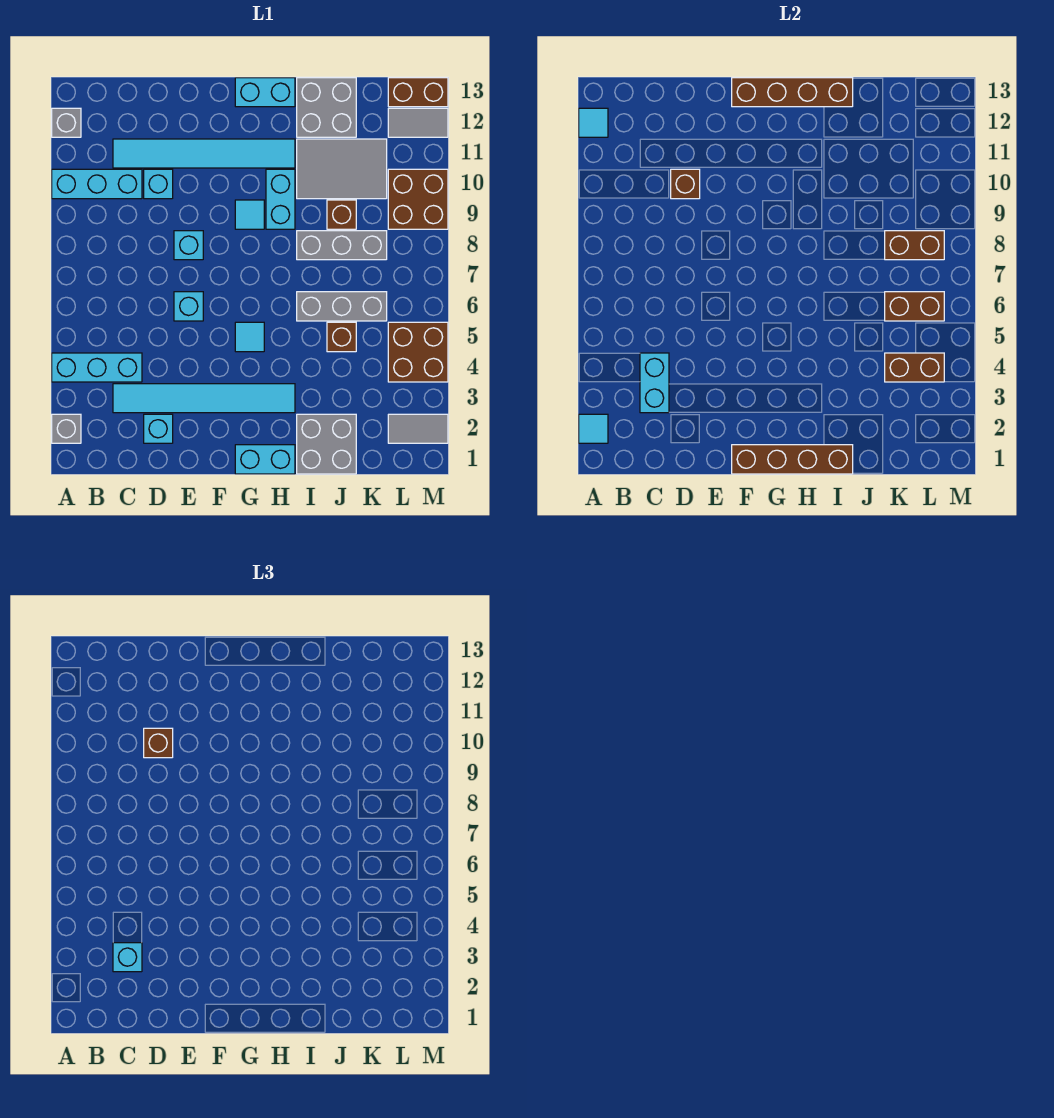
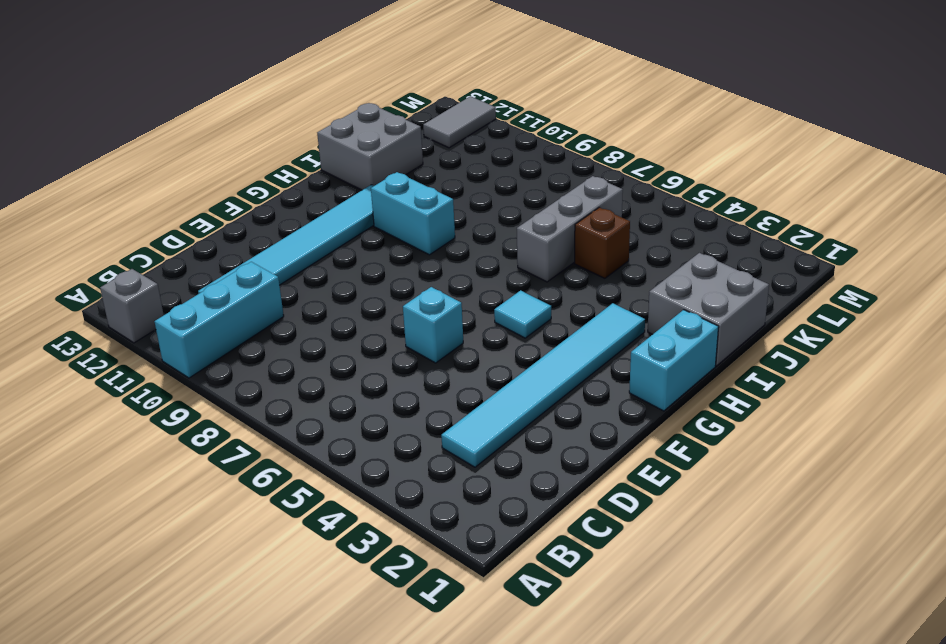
none -> grey brick A2 level 1
none -> cyan brick A4:C4 level 1
none -> cyan brick D2 level 1
none -> cyan brick D10 level 1

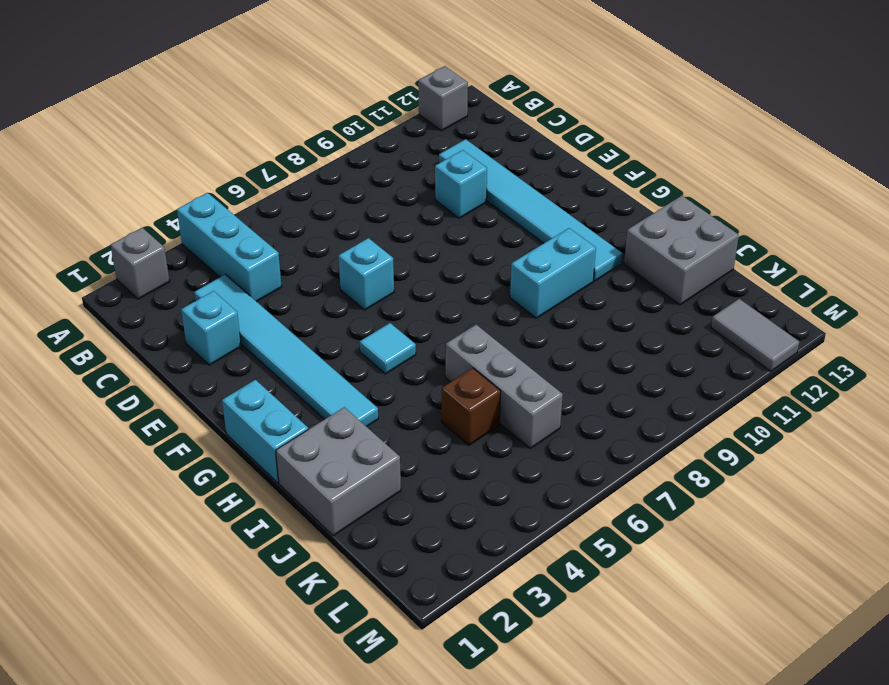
none -> cyan brick A10:C10 level 1
none -> cyan brick E8 level 1
none -> cyan tile G9 level 1
none -> cyan brick G13:H13 level 1

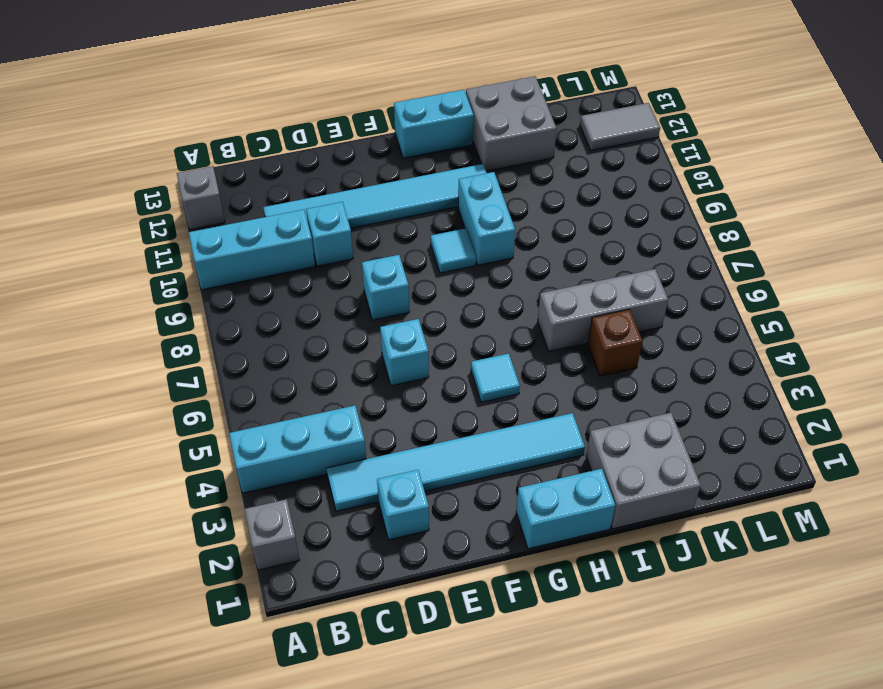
none -> grey brick I8:K8 level 1
none -> grey tile I10:K11 level 1
none -> brown brick J9 level 1
none -> grey tile L2:M2 level 1

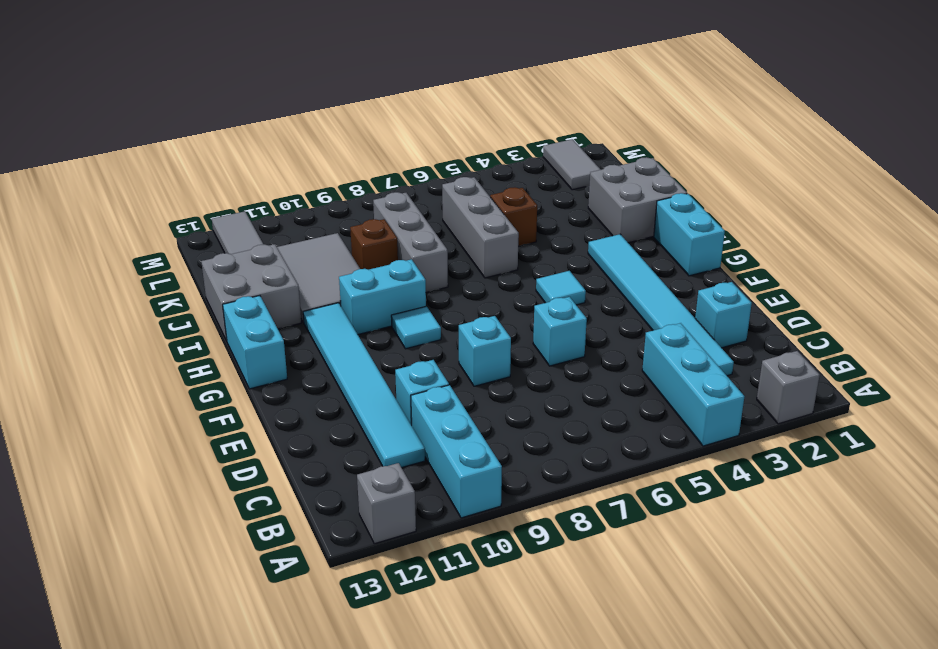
none -> brown brick L4:M5 level 1
none -> brown brick L9:M10 level 1
none -> brown brick L13:M13 level 1
none -> cyan tile A2 level 2

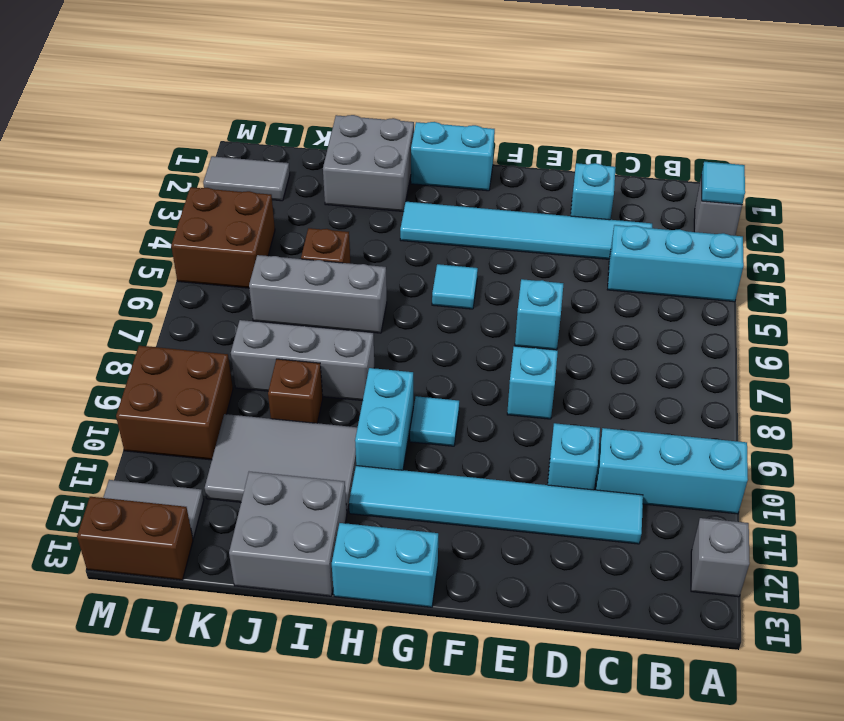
none -> cyan tile A12 level 2
none -> cyan brick C3:C4 level 2
none -> brown brick D10 level 2
none -> brown brick F1:I1 level 2

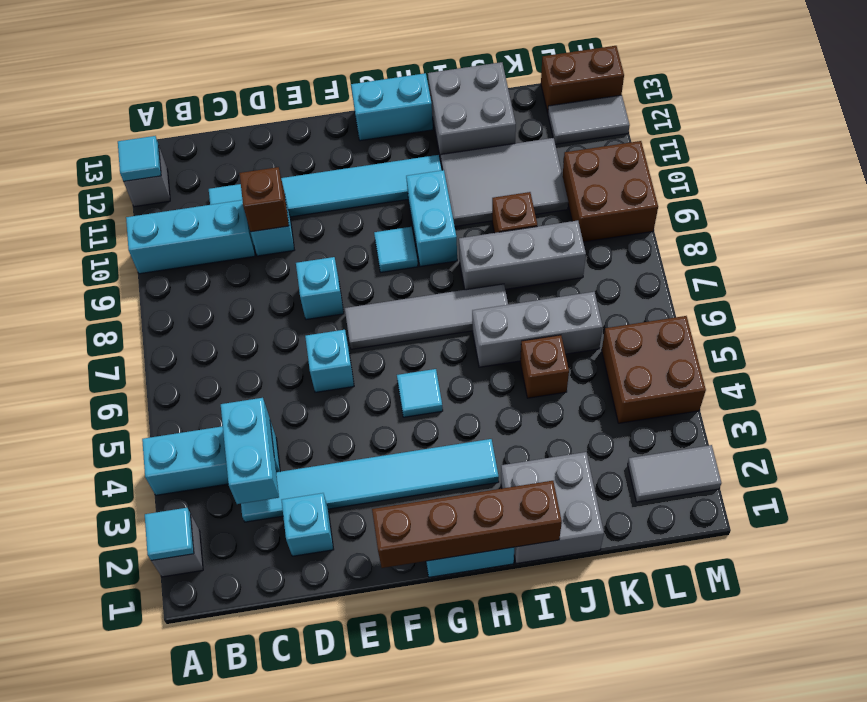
grey tile F7:I7 level 1 -> none
none -> brown brick F13:I13 level 2
none -> brown brick K4:L4 level 2
none -> brown brick K6:L6 level 2
none -> brown brick K8:L8 level 2

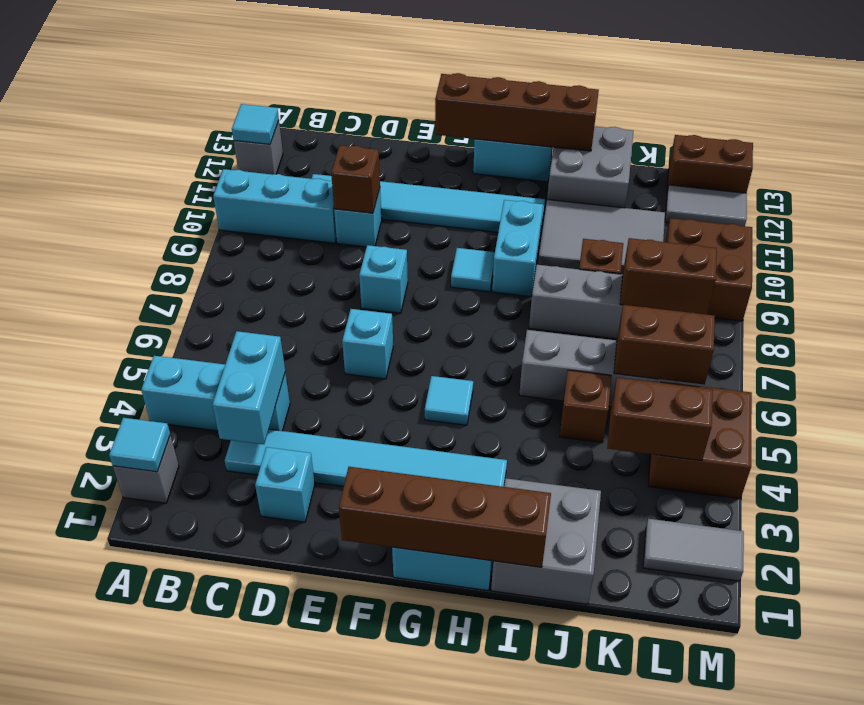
none -> cyan brick C3 level 3
none -> brown brick D10 level 3

